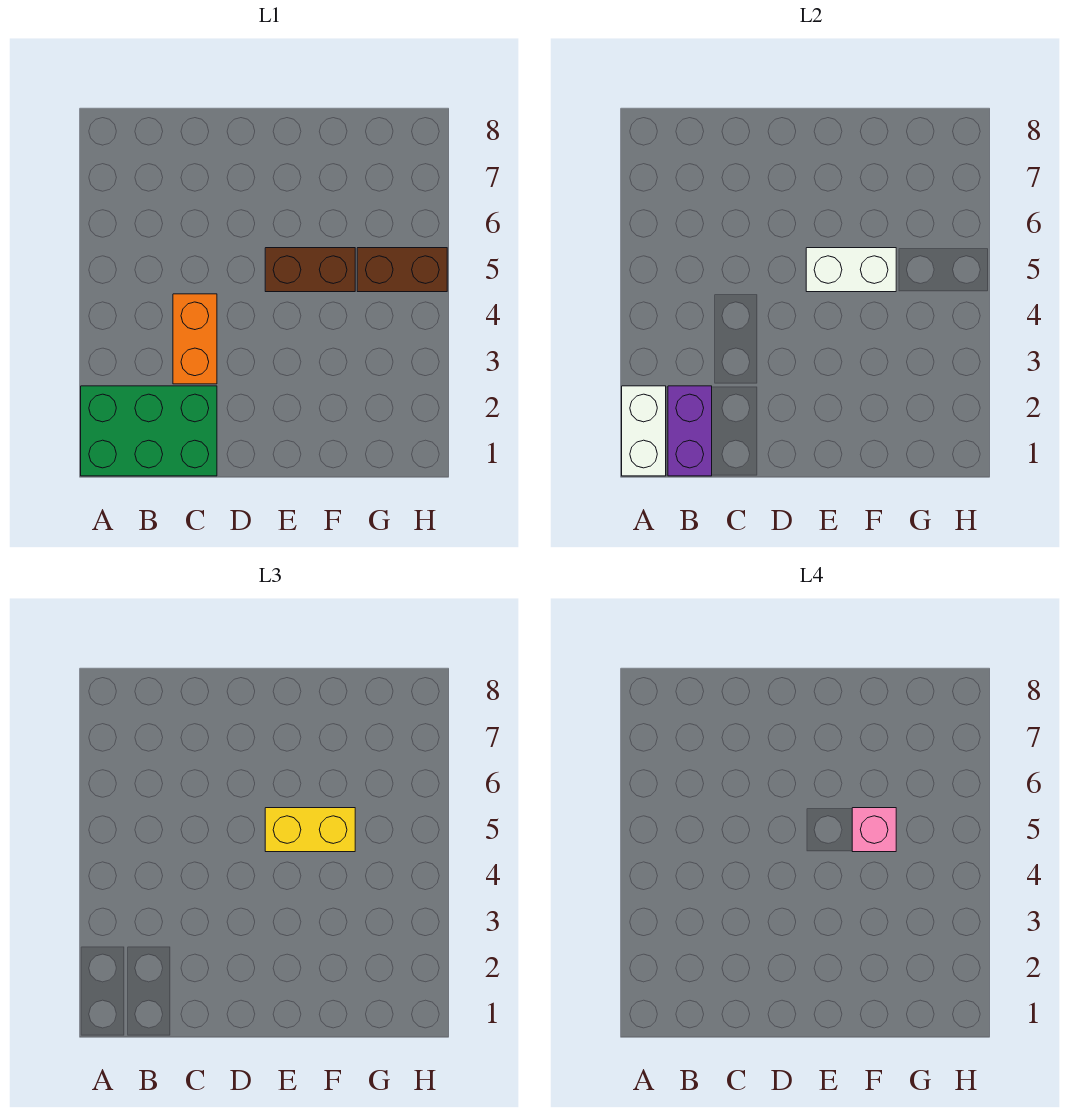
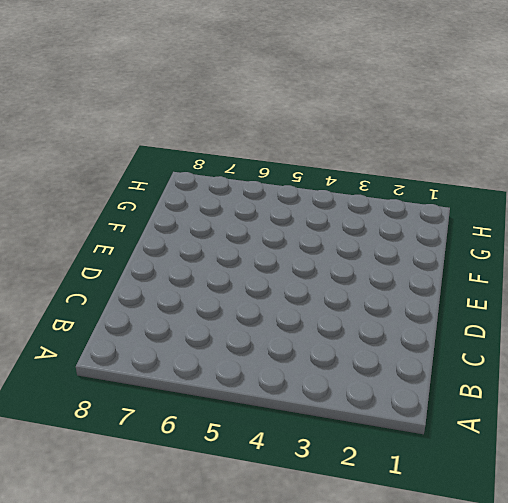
none -> green brick A1:C2 level 1
none -> orange brick C3:C4 level 1

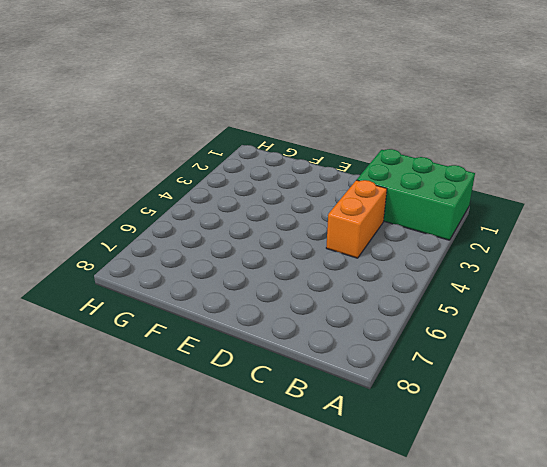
none -> brown brick E5:F5 level 1
none -> brown brick G5:H5 level 1

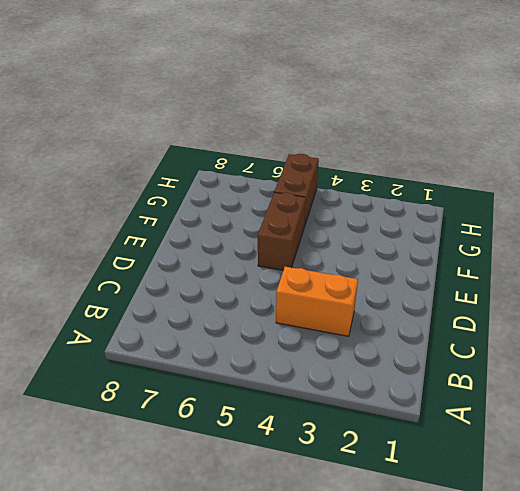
none -> green brick A1:C2 level 1
none -> white brick A1:A2 level 2

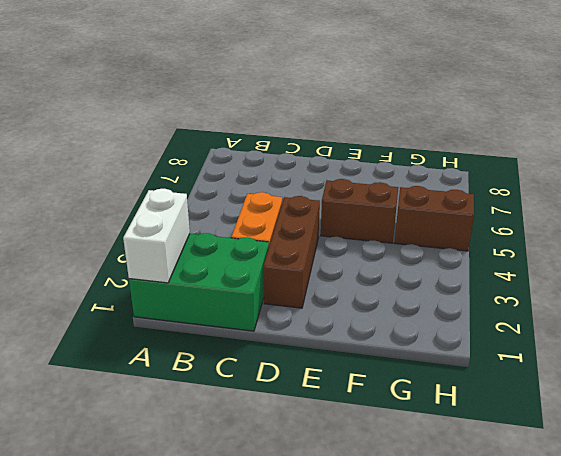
brown brick D2:D4 level 1 -> none
none -> purple brick B1:B2 level 2
none -> white brick E5:F5 level 2

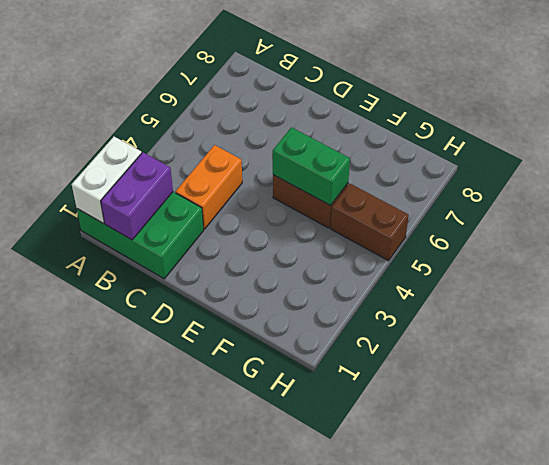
green brick E5:F5 level 2 -> white brick E5:F5 level 2
none -> yellow brick E5:F5 level 3
none -> pink brick F5 level 4

